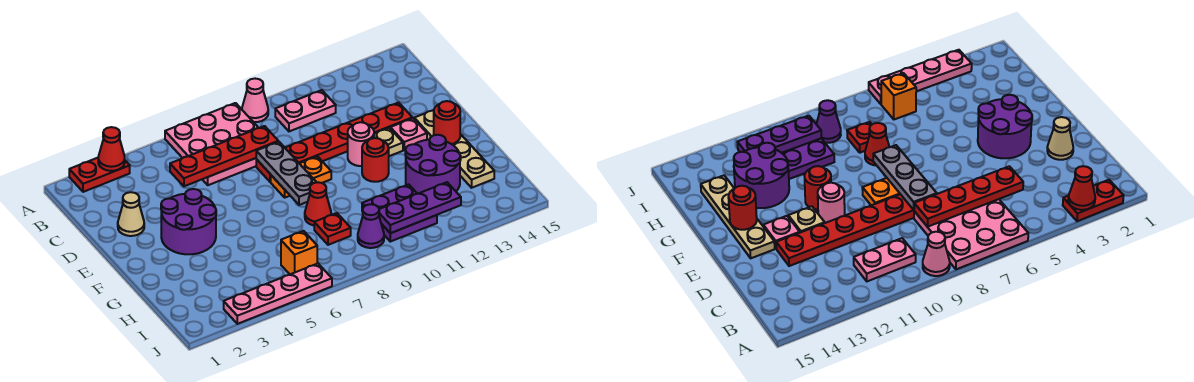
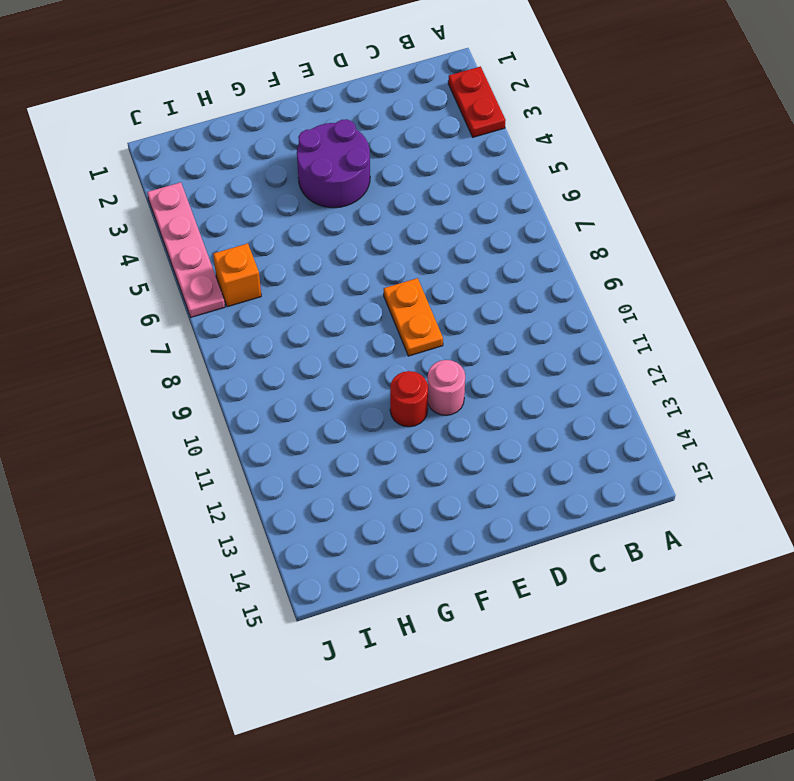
none -> pink plate A6:C8 level 1
none -> pink cone A9 level 1
none -> pink plate B10:B11 level 1

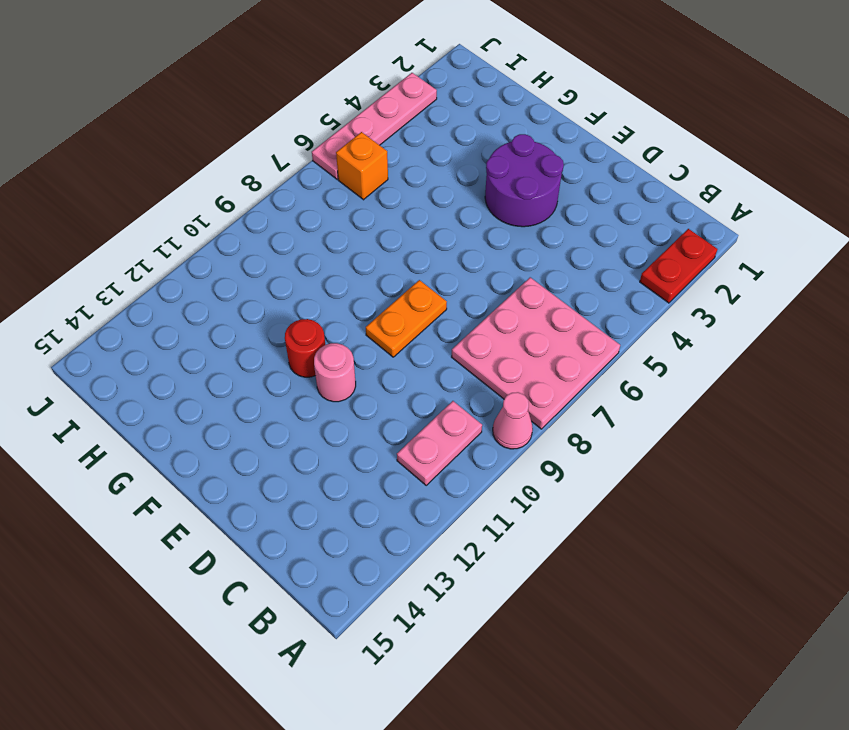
none -> tan cone D2 level 1
none -> red plate D8:D13 level 1
none -> tan plate E12 level 1

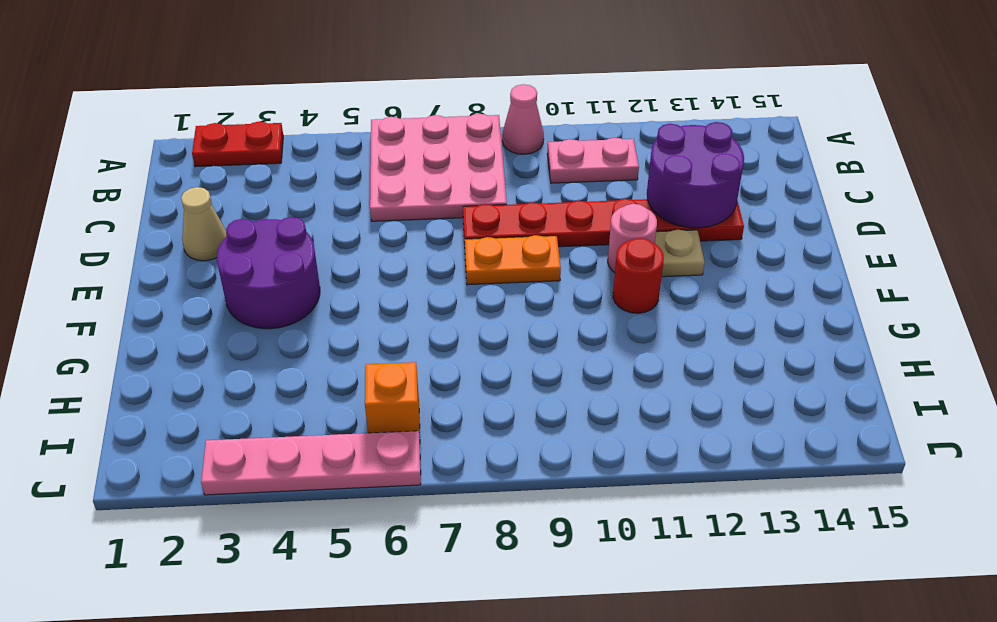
purple round brick C12:D13 level 2 -> purple round brick G12:H13 level 1
none -> pink plate E13 level 1
none -> tan plate E14:H14 level 1
none -> red cone G8 level 1

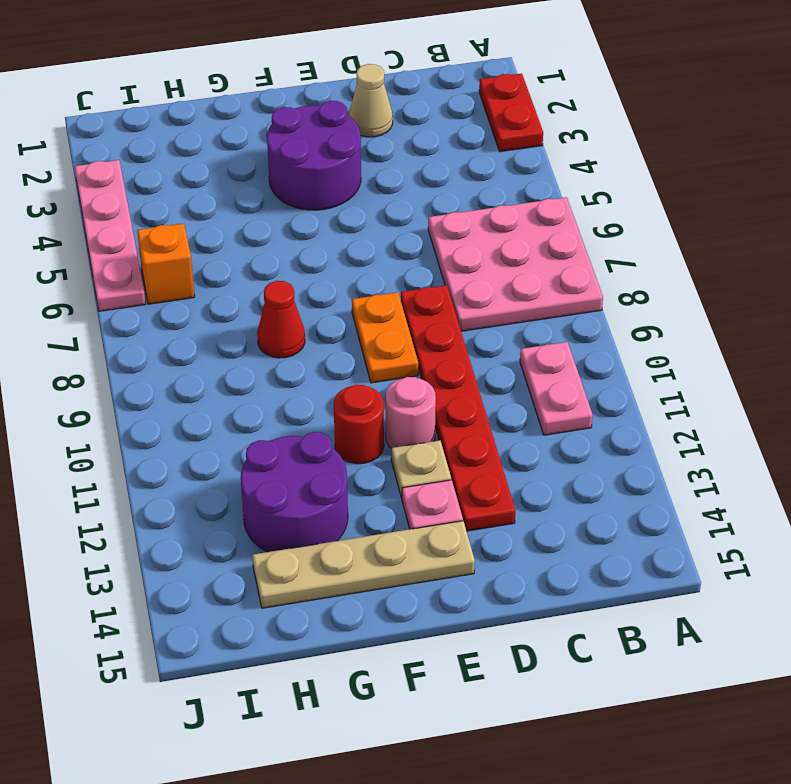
none -> pink cone A9 level 1
none -> red plate H8 level 1
none -> purple plate H10:I11 level 1

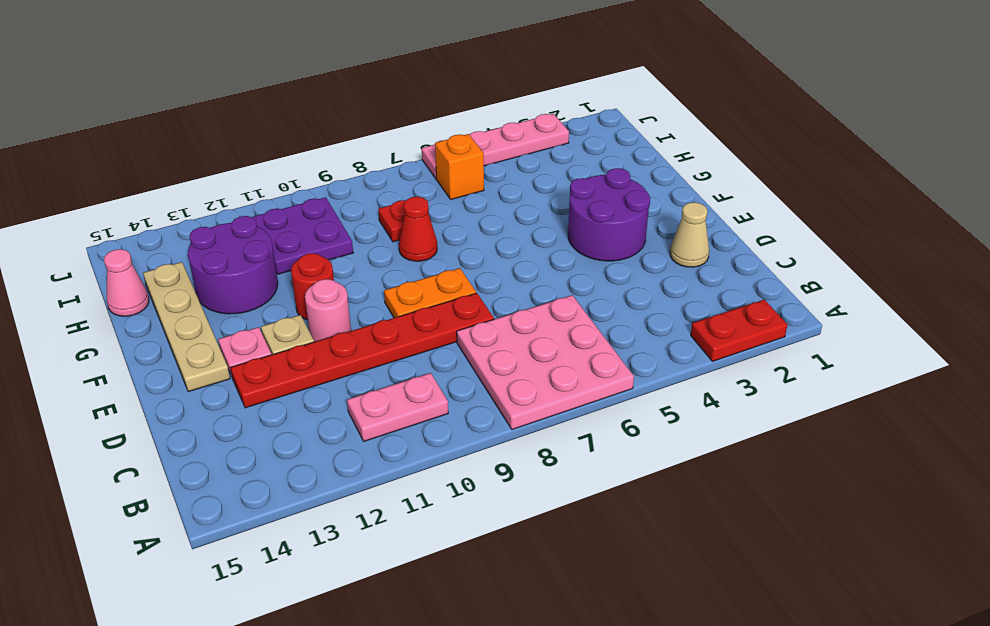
pink cone H15 level 1 -> pink cone A9 level 1
none -> purple cone I9 level 1
none -> red cone A3 level 2
none -> red plate C5:C8 level 2

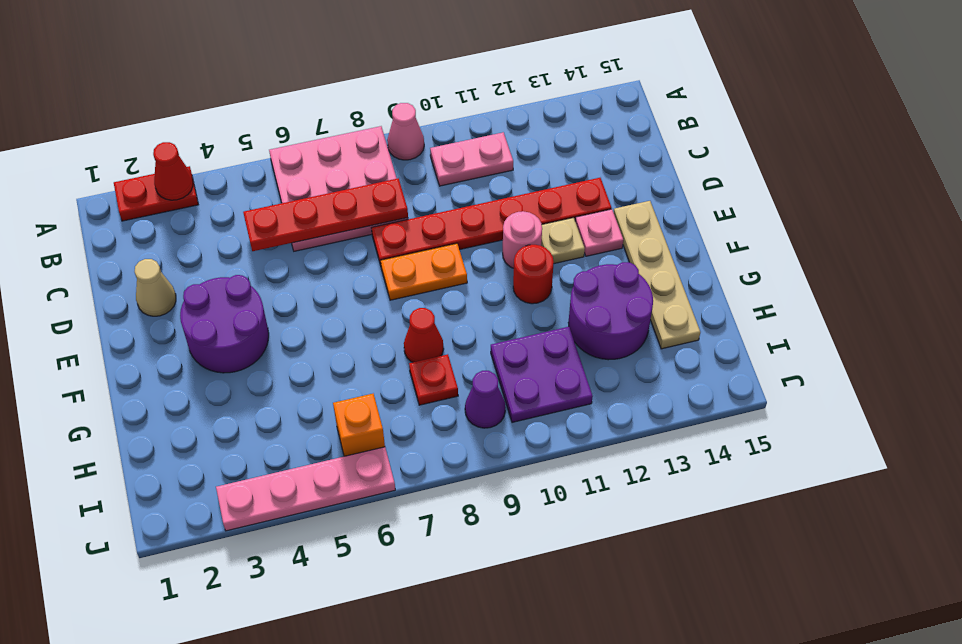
none -> grey plate D8:F8 level 2
none -> red round brick F14 level 2
none -> purple plate I10:I12 level 2

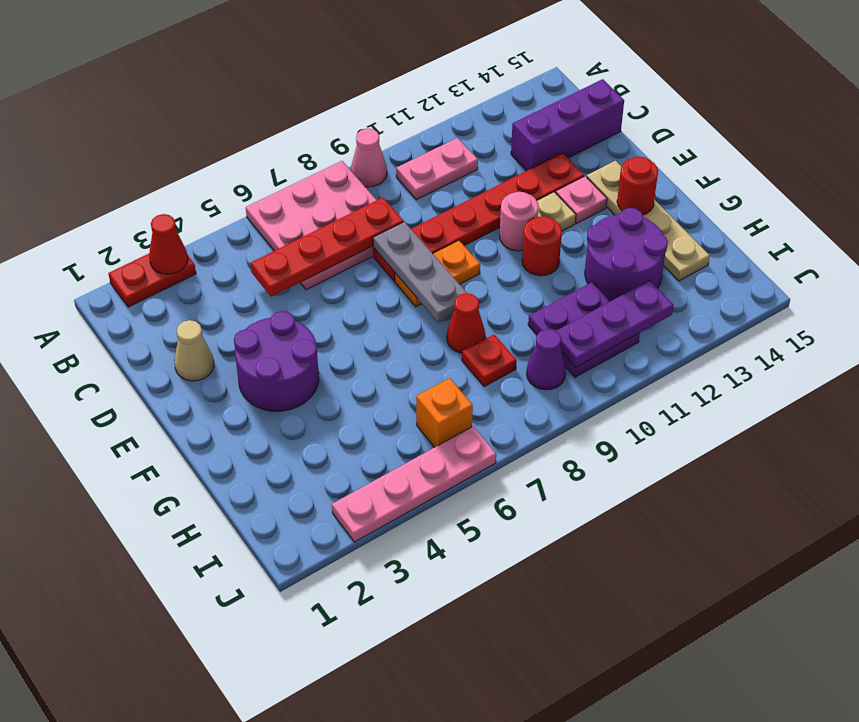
purple brick C13:C15 level 1 -> none

